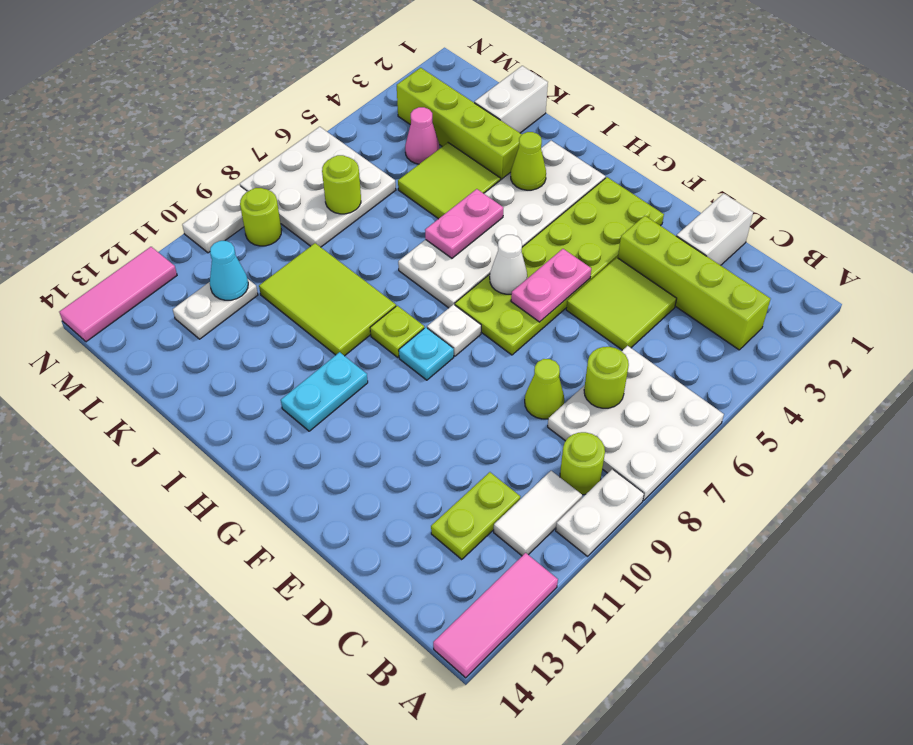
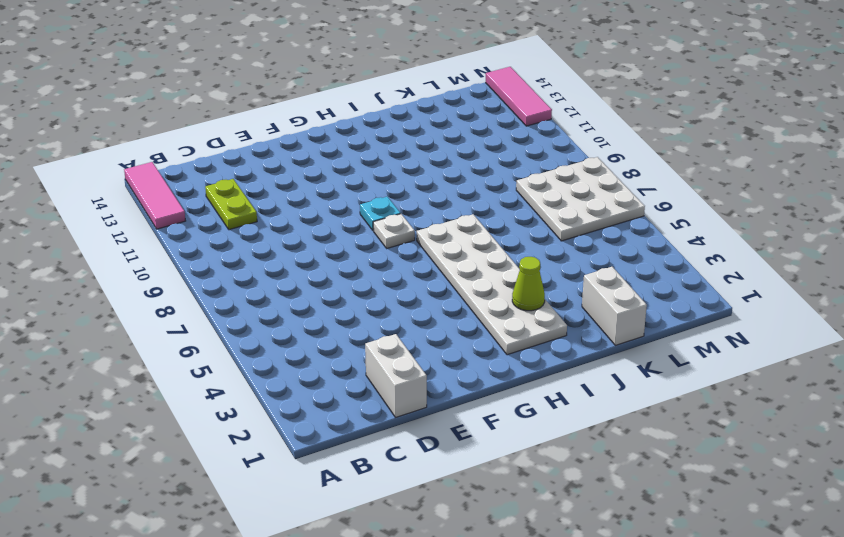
none -> white plate A6:C8 level 1
none -> white plate A9:A10 level 1
none -> lime brick B3:E3 level 1
none -> lime round brick B9 level 1

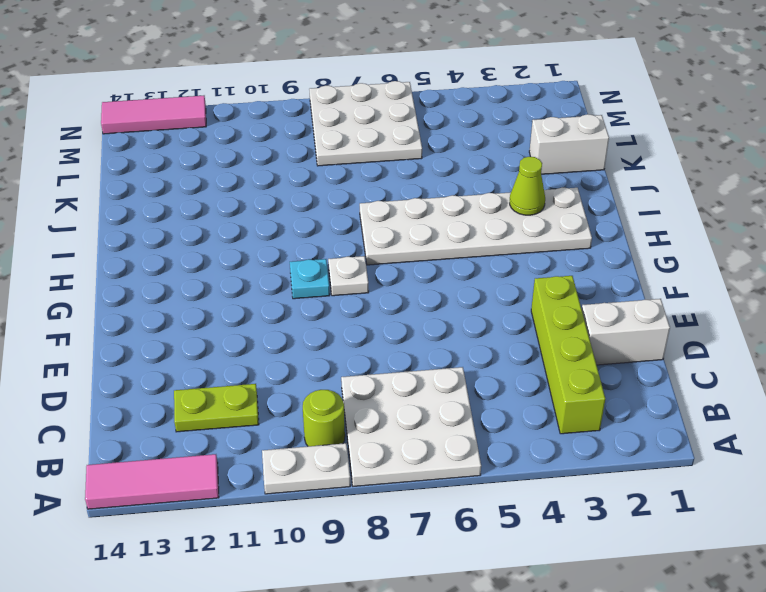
none -> white tile B10:B11 level 1
none -> lime tile D4:E5 level 1
none -> lime cone D8 level 1
none -> lime plate F2:G7 level 1

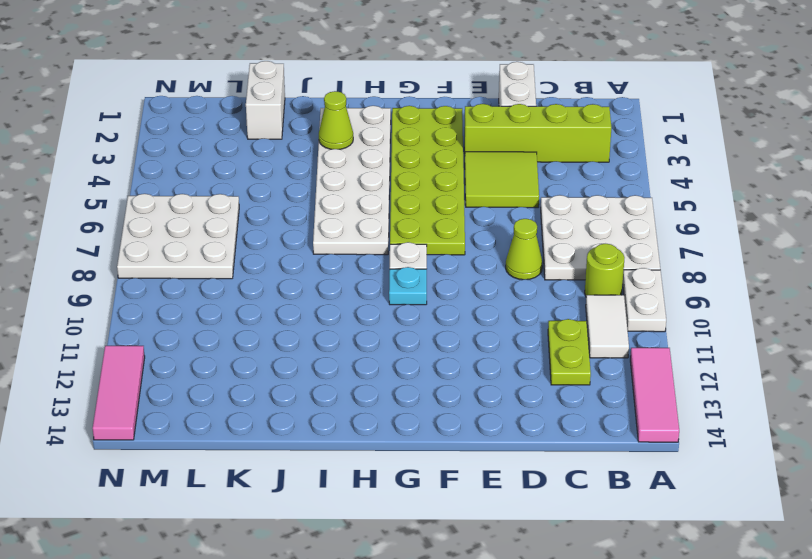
none -> lime plate H9 level 1
none -> cyan plate H11:H12 level 1
none -> lime tile I9:K10 level 1
none -> lime brick J3:M3 level 1

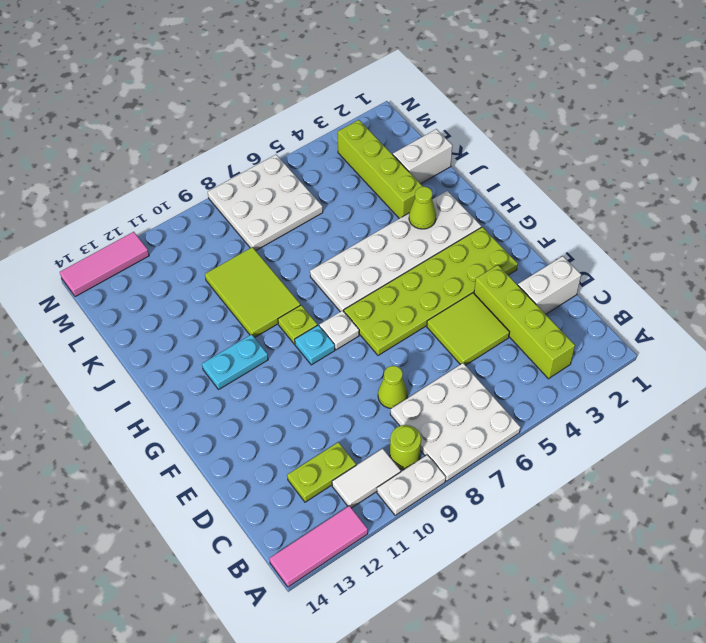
none -> lime tile J4:K5 level 1
none -> pink cone L4 level 1
none -> white plate L11:L12 level 1
none -> lime round brick M9 level 1

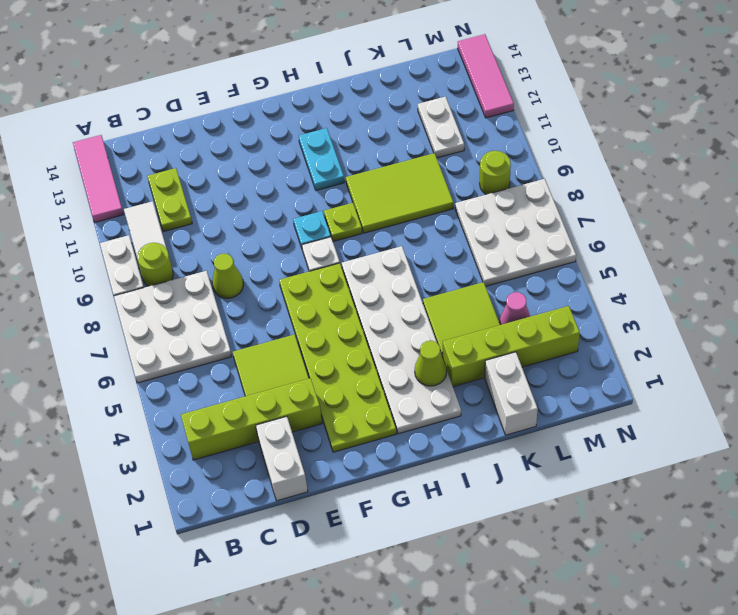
none -> white plate N9:N10 level 1
none -> lime round brick C7 level 2
none -> pink plate F5:F6 level 2
none -> white cone G6 level 2

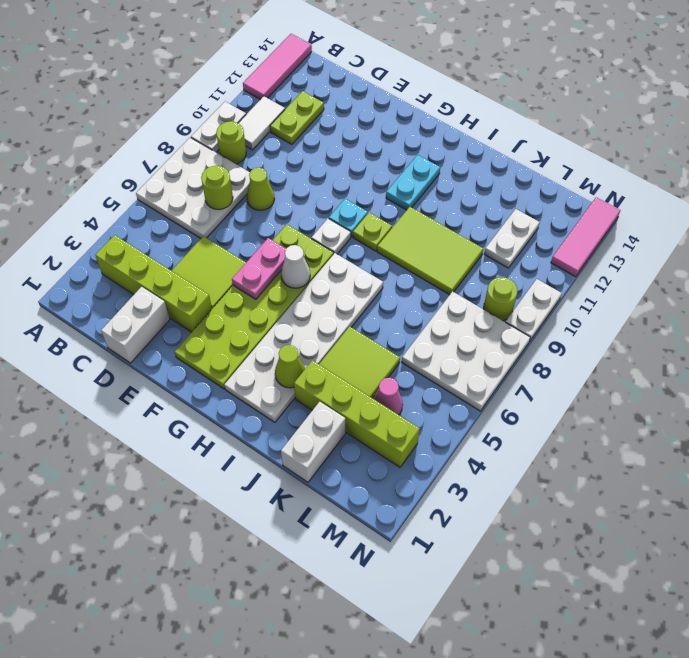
none -> pink plate I5:I6 level 2
none -> lime round brick L7 level 2
none -> cyan cone L11 level 2

